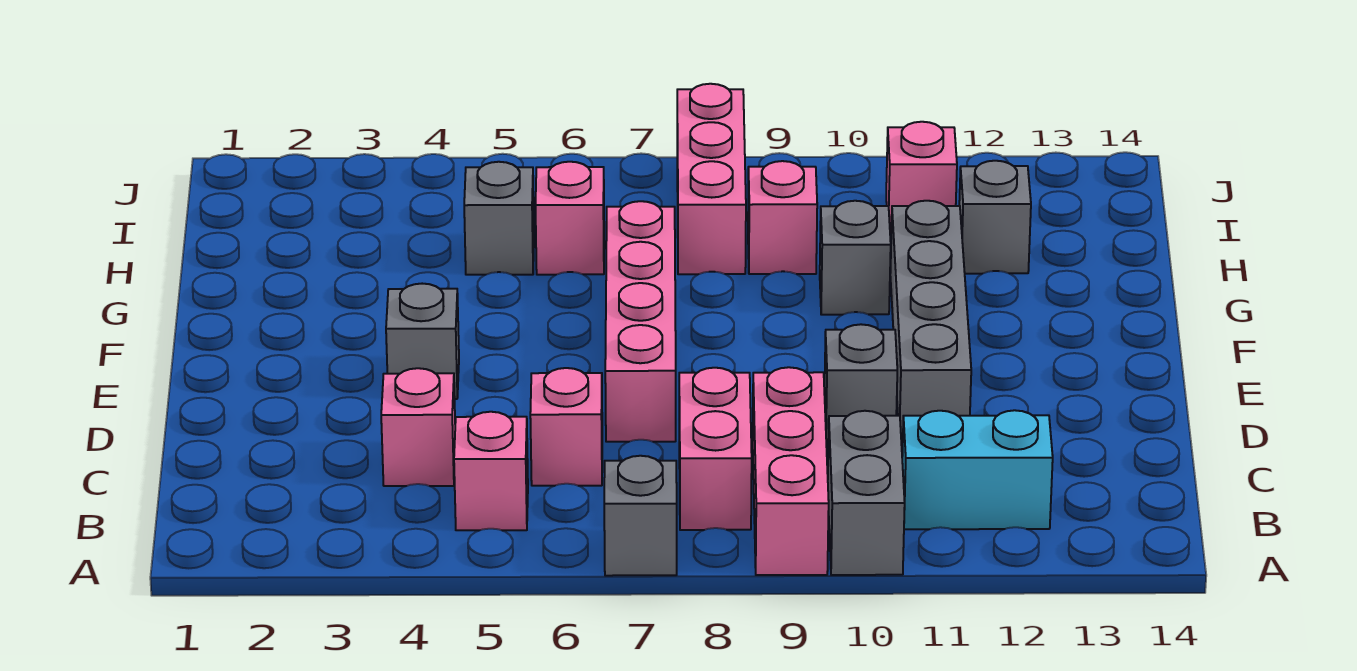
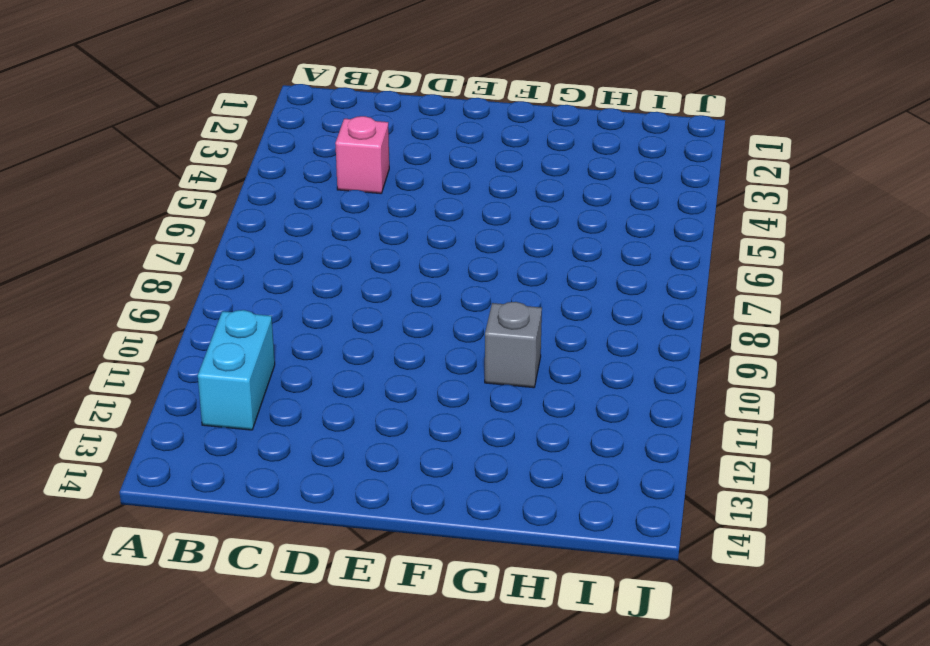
none -> grey brick A7 level 1
none -> pink brick A9:C9 level 1
none -> grey brick A10:B10 level 1

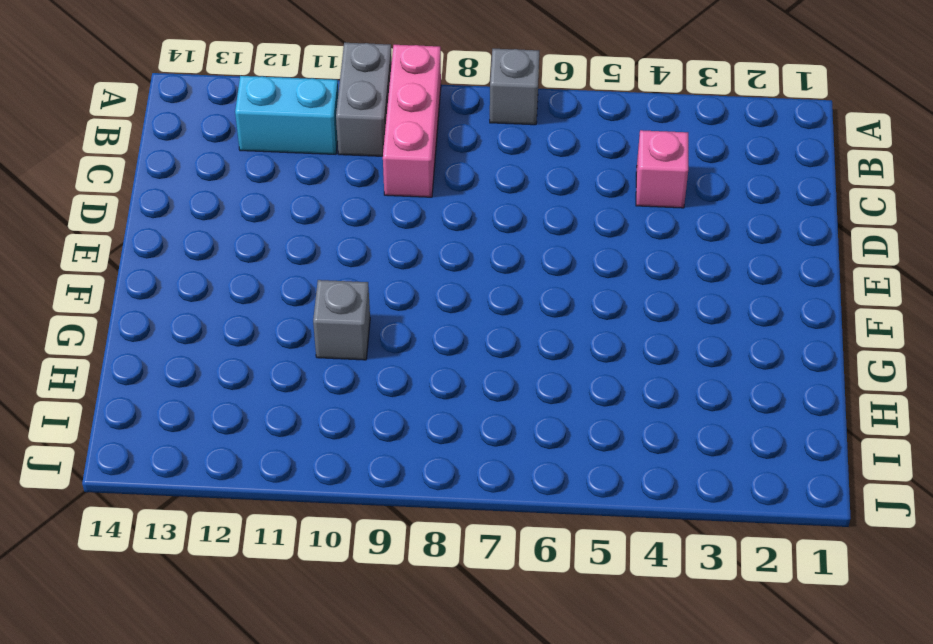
none -> pink brick B5 level 1
none -> pink brick B8:C8 level 1
none -> pink brick C6 level 1

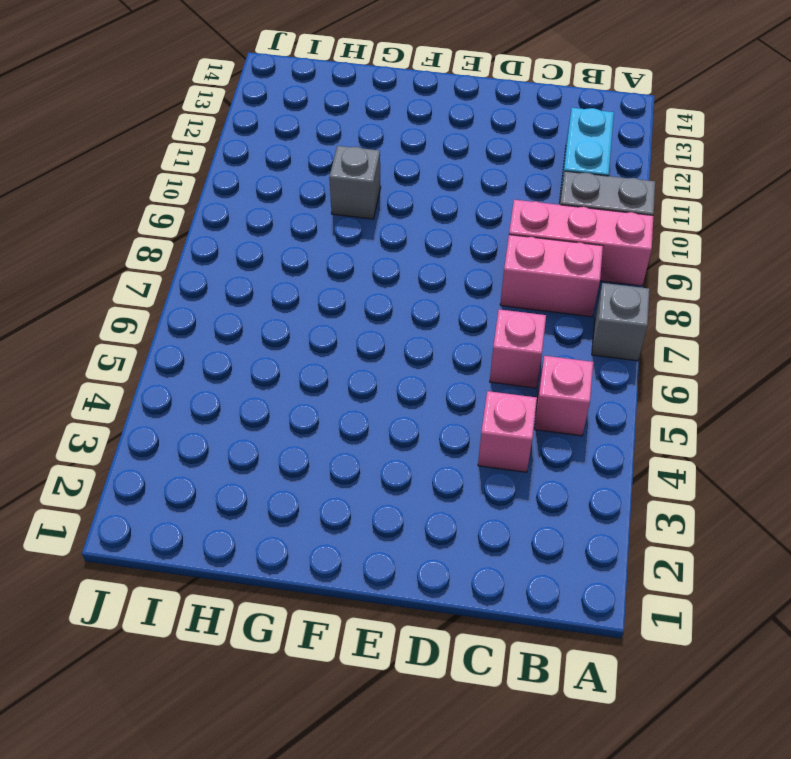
none -> pink brick D7:G7 level 1
none -> grey brick D10 level 1
none -> grey brick D11:G11 level 1

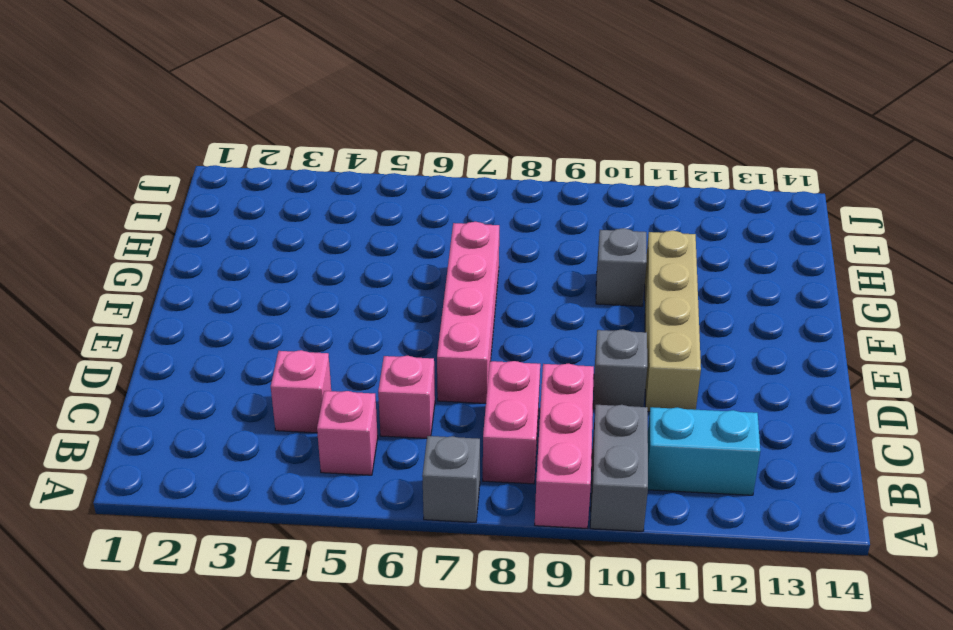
tan brick D11:G11 level 1 -> grey brick D11:G11 level 1
none -> grey brick E4 level 1
none -> grey brick H5 level 1
none -> pink brick H6 level 1

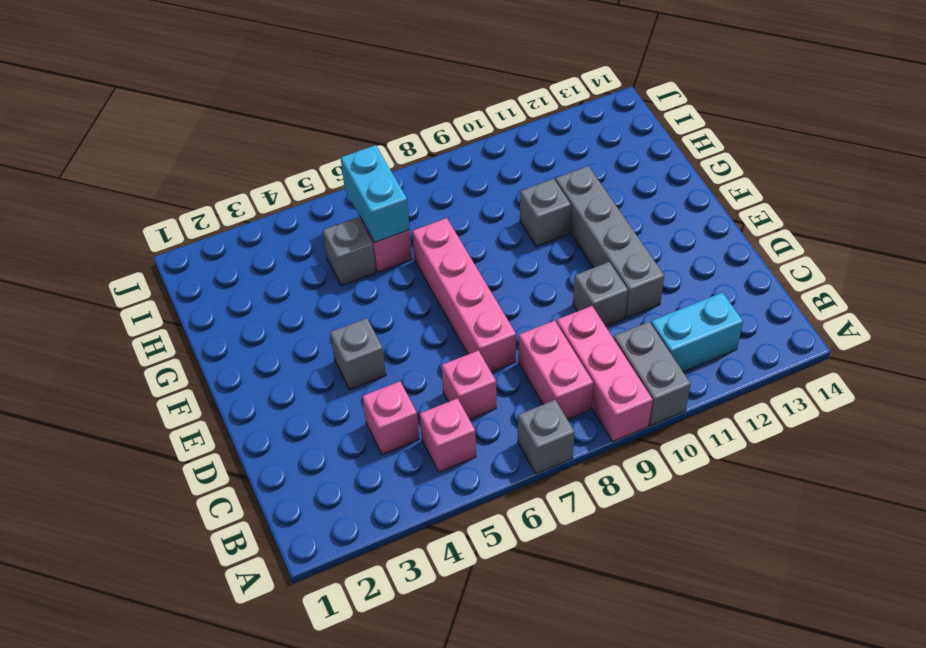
cyan brick H6:I6 level 2 -> none
none -> pink brick H8:J8 level 1
none -> pink brick H9 level 1
none -> grey brick H12 level 1

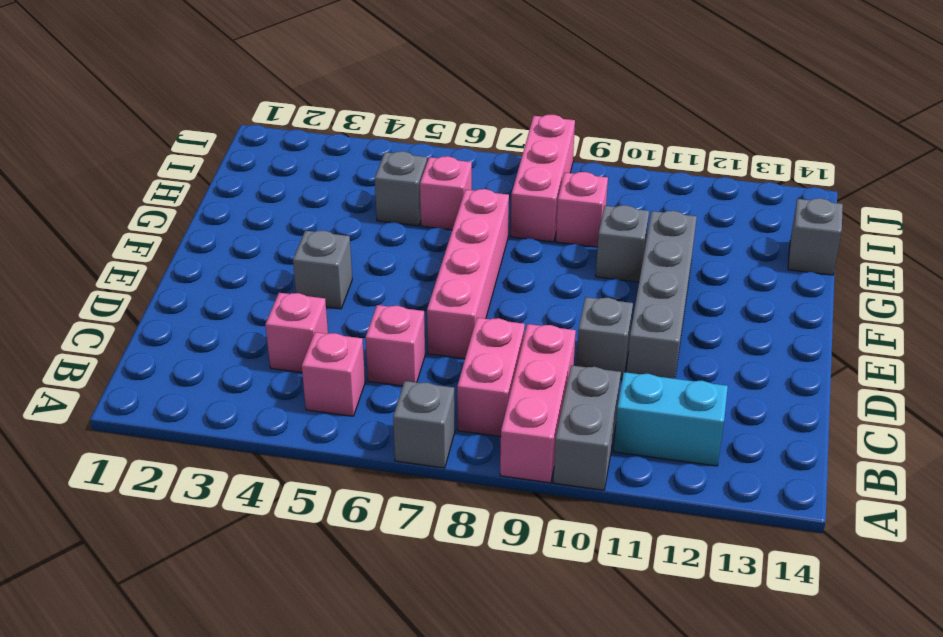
grey brick H14 level 1 -> grey brick H12 level 1
none -> pink brick I11 level 1

